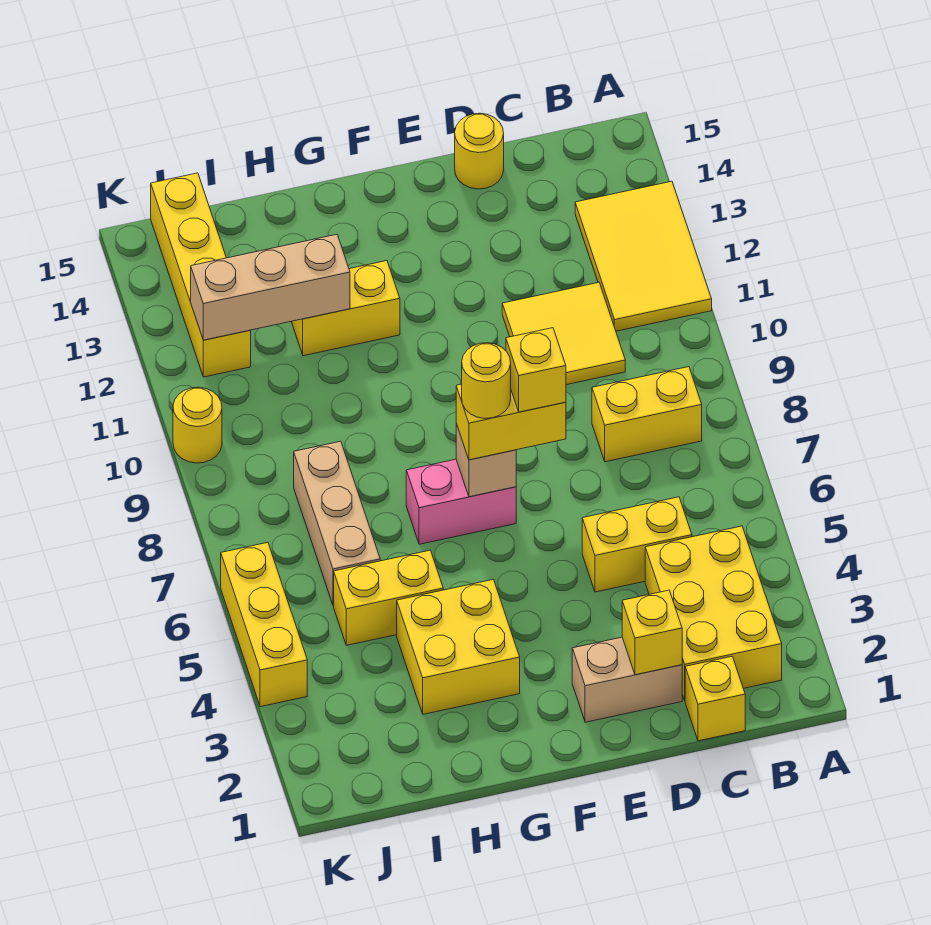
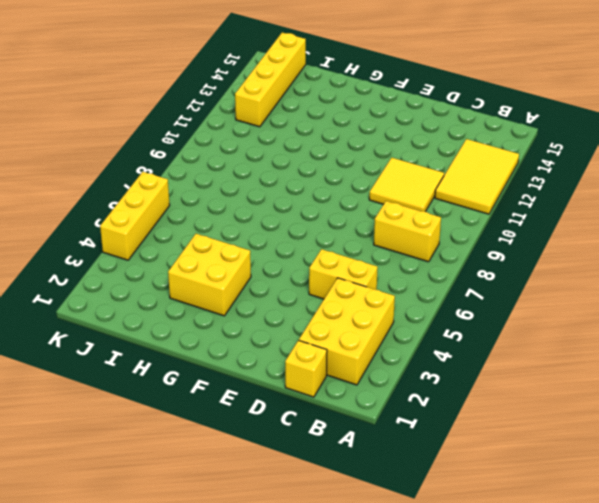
none -> tan brick D2:E2 level 1
none -> yellow round brick D15 level 1
none -> pink brick F7:G7 level 1

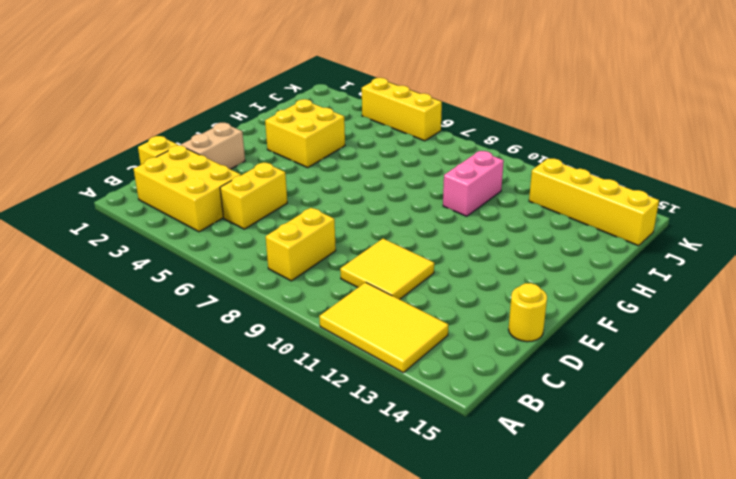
pink brick H10:I10 level 1 -> pink brick F7:G7 level 1
none -> yellow brick G12:H12 level 1
none -> yellow brick H5:I5 level 1
none -> tan brick I6:I8 level 1

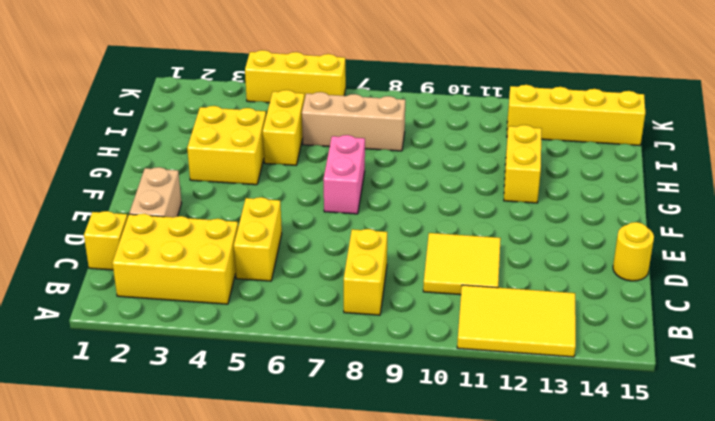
none -> yellow round brick K10 level 1
none -> yellow brick D2 level 2
none -> tan brick F7 level 2

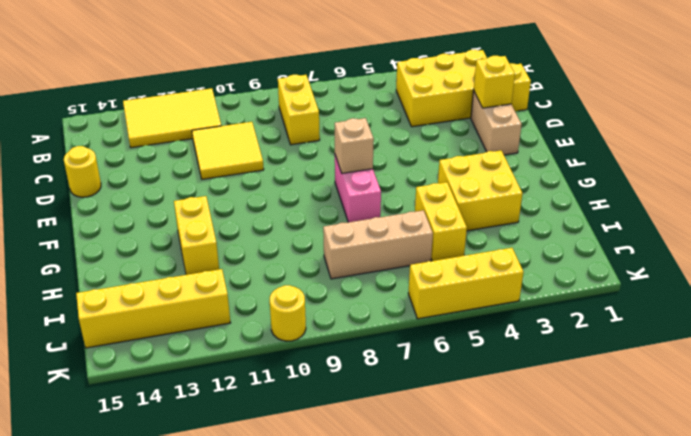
none -> yellow brick C5:D5 level 1
none -> tan brick H12:J12 level 2
none -> yellow brick E7:F7 level 3

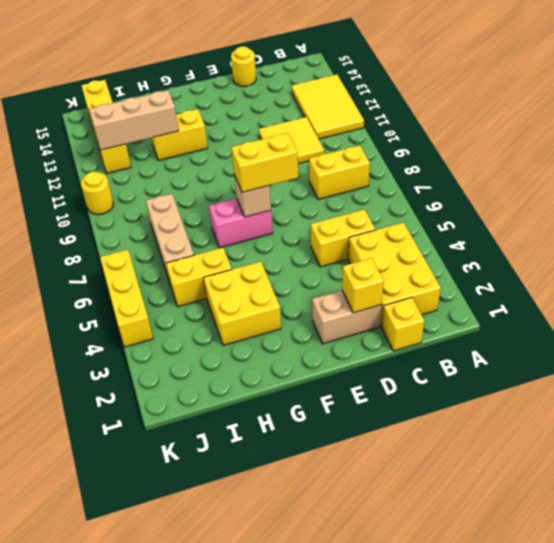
none -> yellow brick E7 level 4
none -> yellow round brick F7 level 4

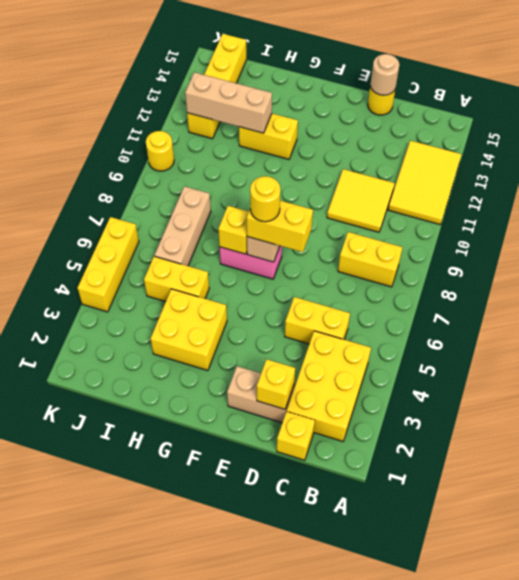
tan round brick D15 level 2 -> none
yellow brick G7 level 2 -> yellow brick E7 level 4

